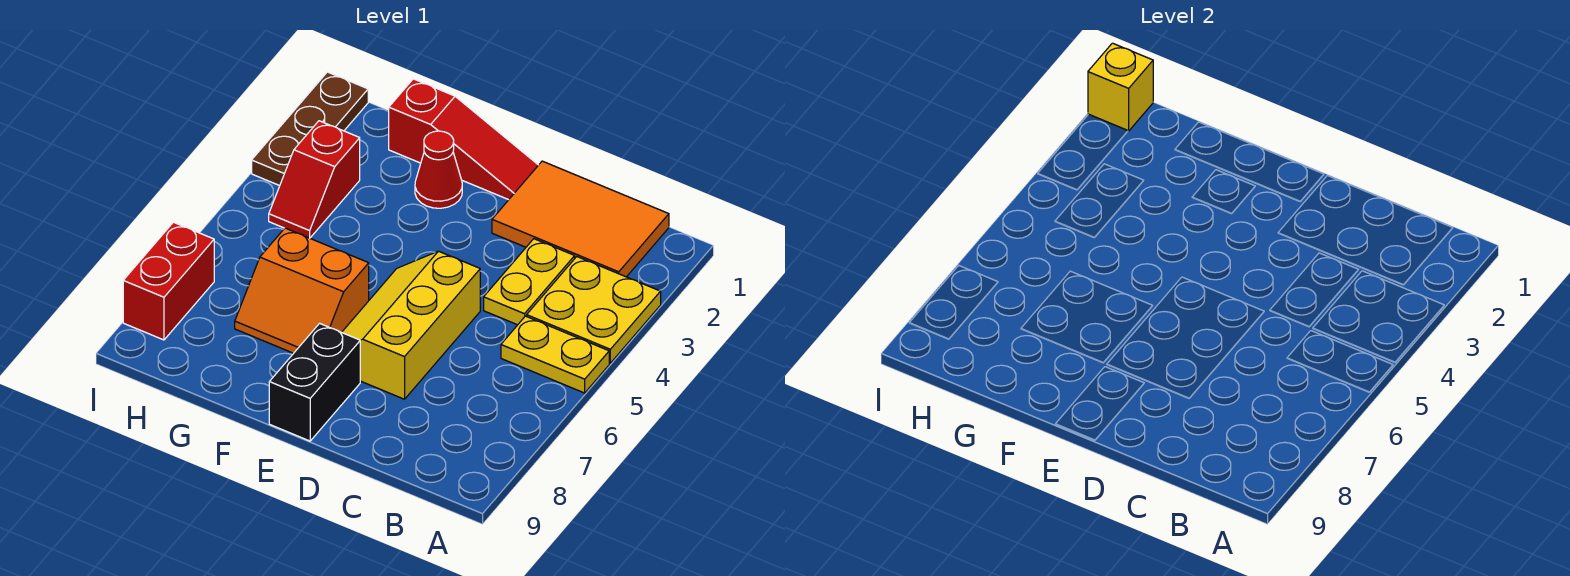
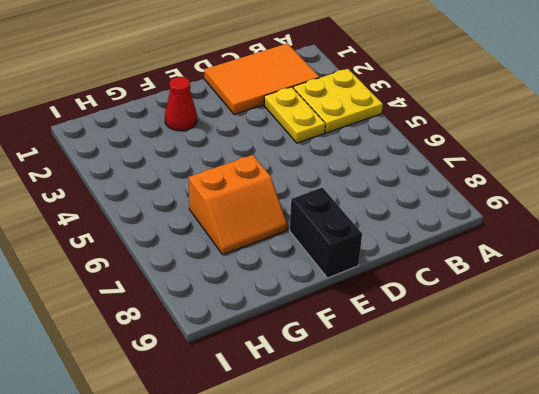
none -> yellow plate A5:B5 level 1
none -> yellow slope D5:E7 level 1 top D
none -> red slope E1:G1 level 1 top G

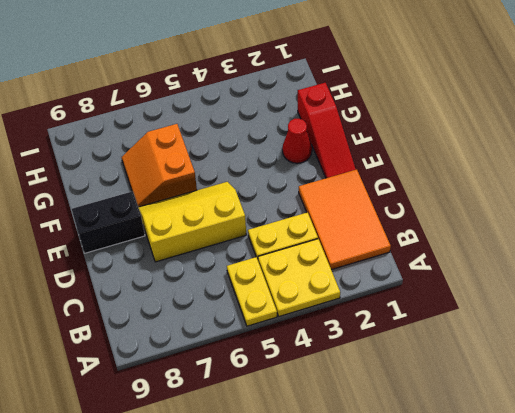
none -> red slope H3:H4 level 1 top 3
none -> brown plate I1:I3 level 1
none -> red brick I7:I8 level 1

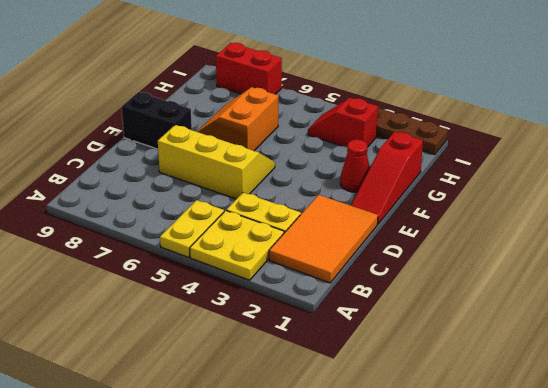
none -> yellow brick I1 level 2

